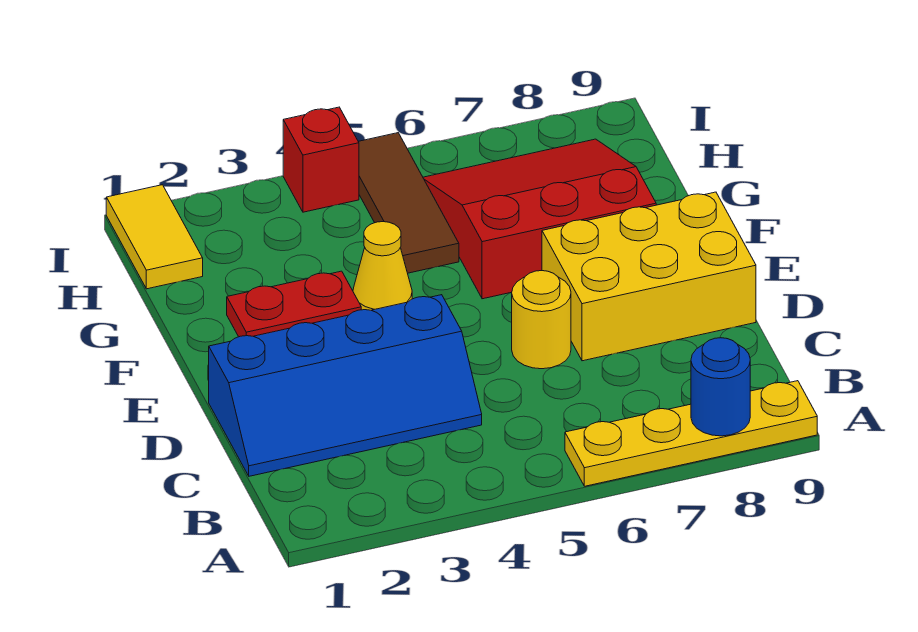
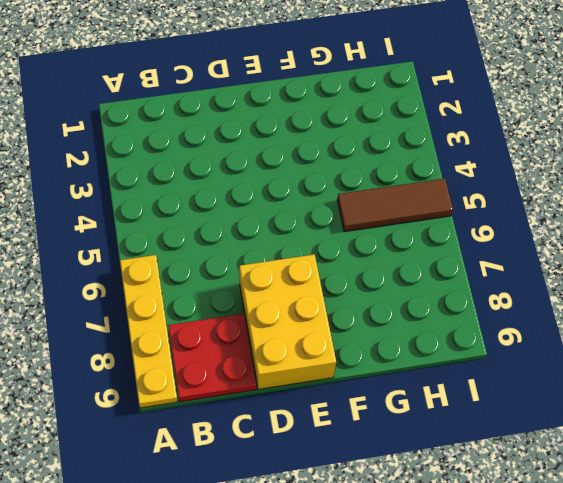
red plate B8:C9 level 1 -> none
none -> blue slope C1:D4 level 1 top D
none -> yellow round brick D6 level 1

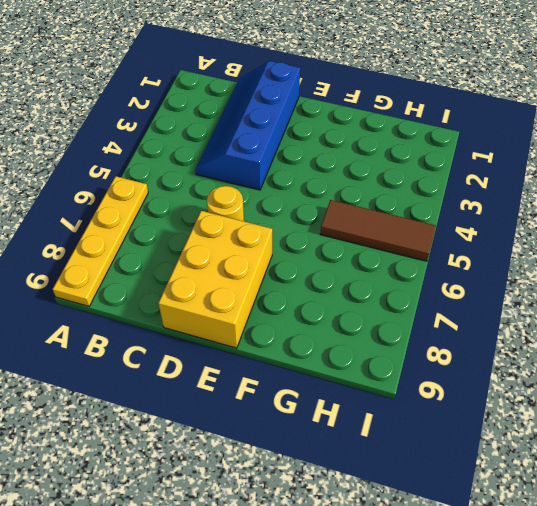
none -> red plate F2:F3 level 1
none -> yellow cone F4 level 1

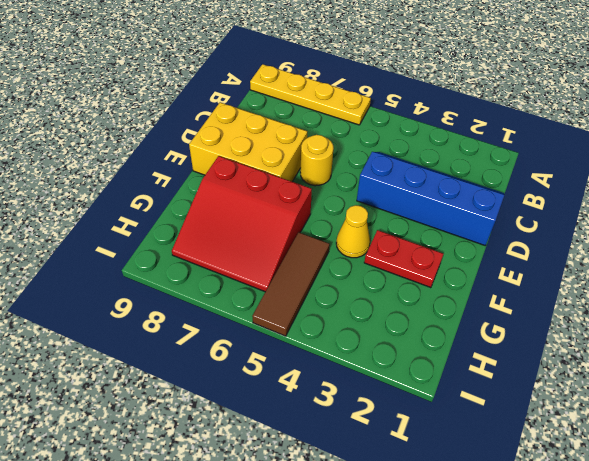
none -> yellow tile H1:I1 level 1
none -> red brick I4 level 1

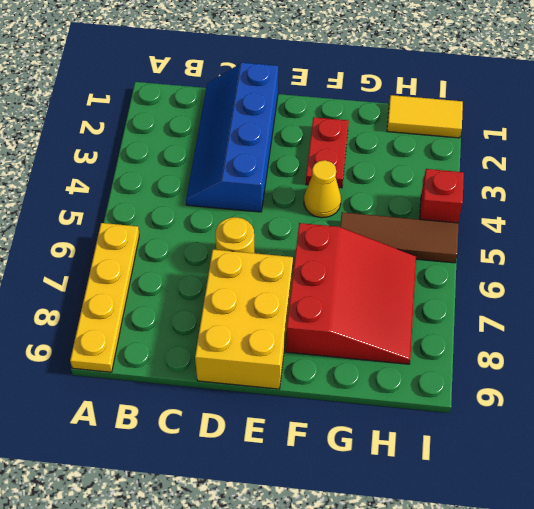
none -> blue round brick A8 level 2

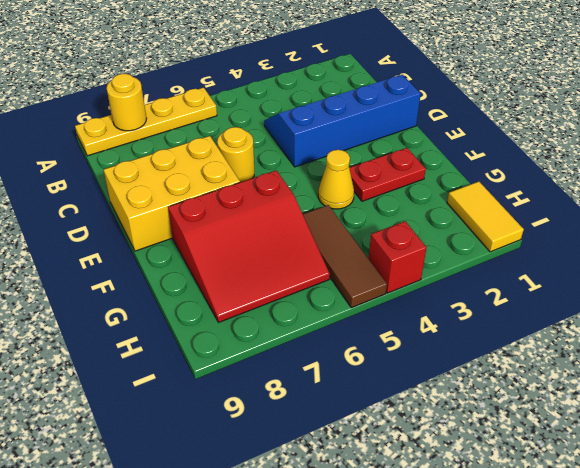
yellow round brick A8 level 2 -> blue round brick A8 level 2

